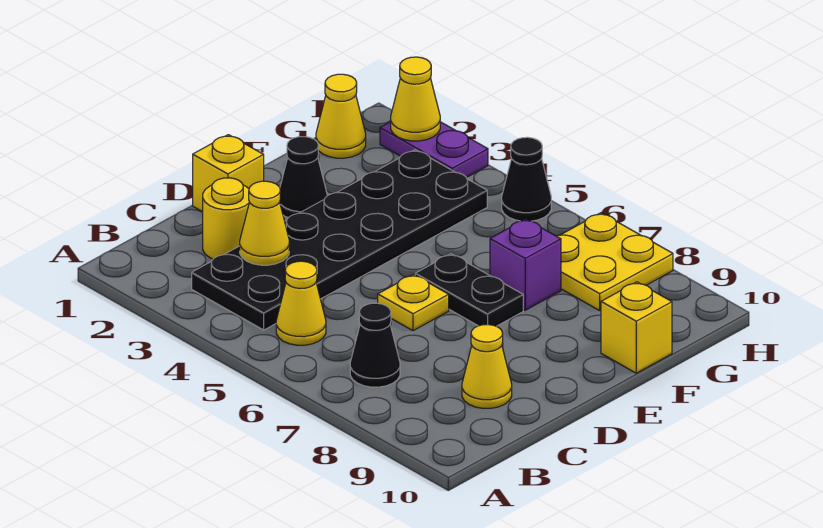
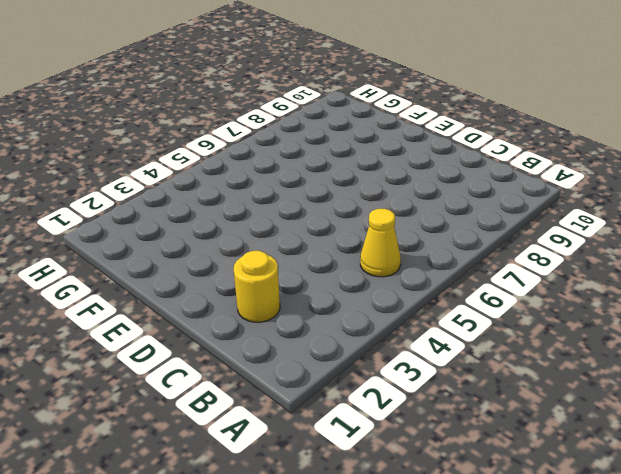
none -> black plate B3:G4 level 1
none -> black cone B7 level 1
none -> yellow cone C9 level 1

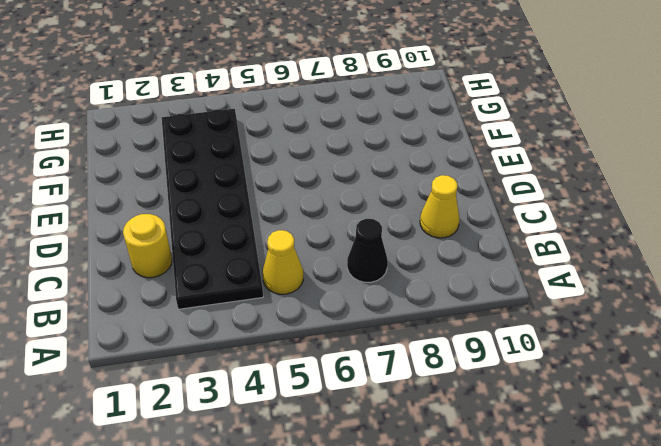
none -> yellow brick D1 level 1
none -> yellow plate D6 level 1
none -> black cone E2 level 1

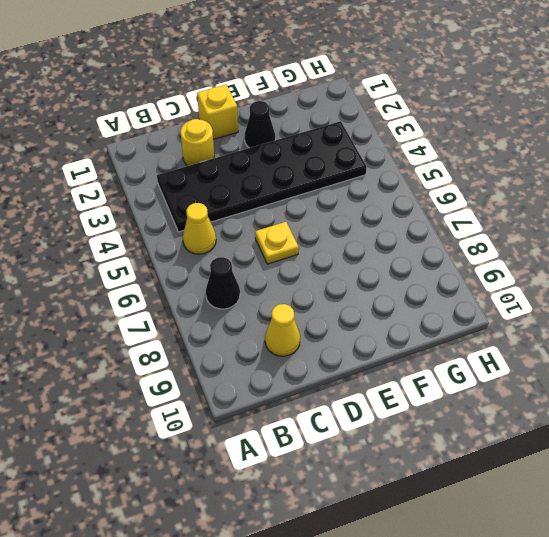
none -> black plate E6:E7 level 1
none -> purple brick F7 level 1
none -> yellow brick F10 level 1

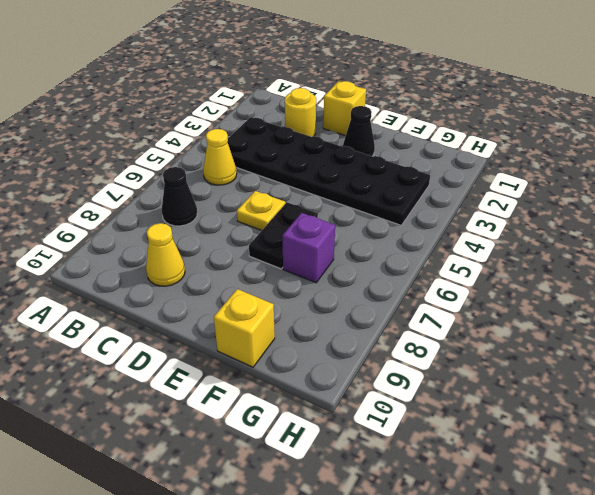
none -> yellow cone G1 level 1
none -> yellow plate G7:H8 level 1
none -> purple plate H2:H3 level 1

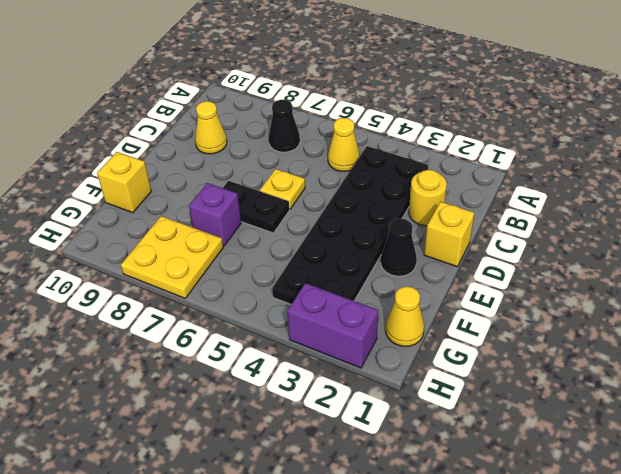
purple brick H2:H3 level 1 -> purple plate H2:H3 level 1
none -> black cone H5 level 1
none -> yellow cone C3 level 2
none -> yellow cone H2 level 2

